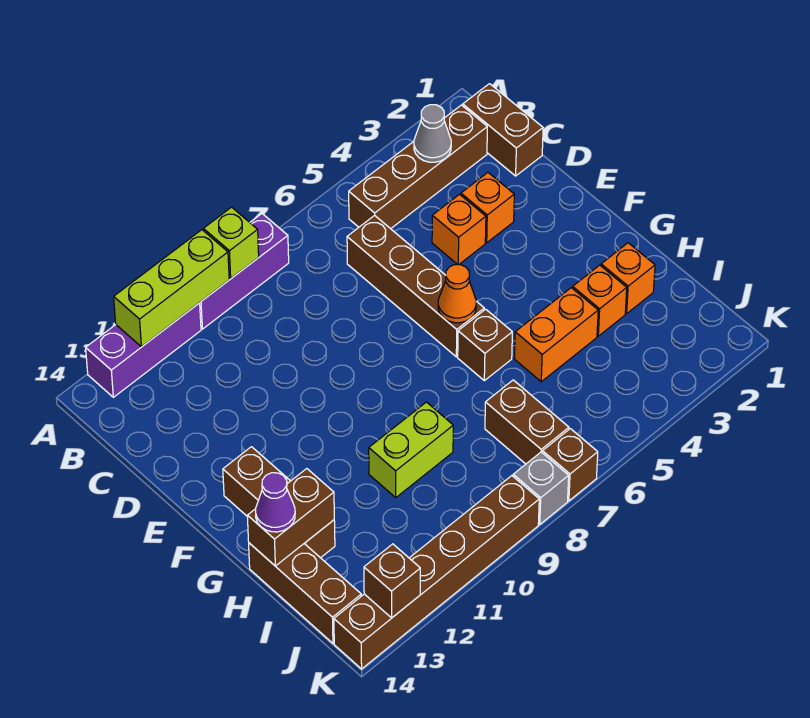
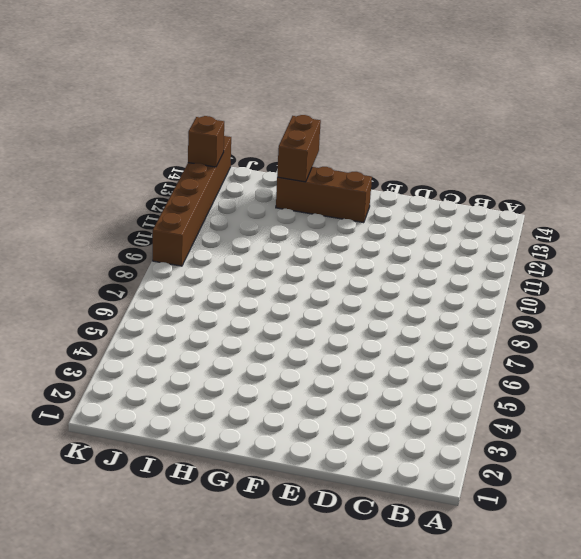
none -> purple brick A8:A10 level 1
none -> purple brick A11:A13 level 1
none -> brown brick B1:C1 level 1

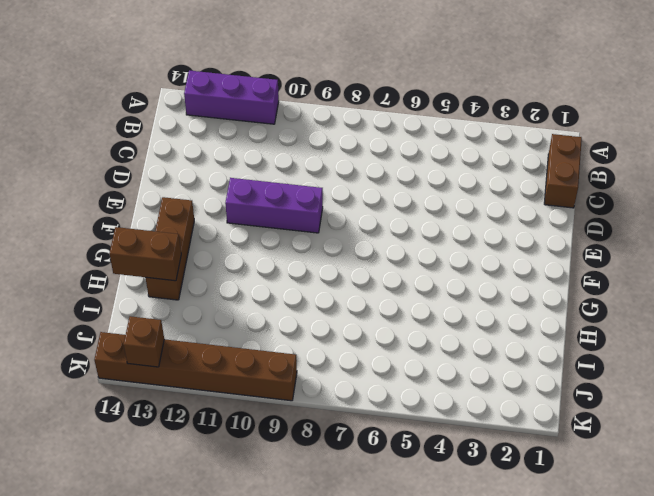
purple brick E9:E11 level 1 -> purple brick A8:A10 level 1
none -> brown brick B2:B5 level 1
none -> brown brick C6:F6 level 1
none -> orange brick D3 level 1

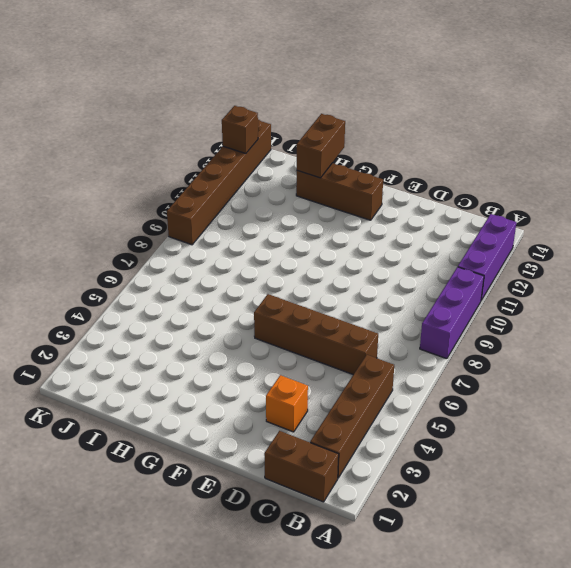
none -> orange brick D4 level 1
none -> brown brick G6 level 1
none -> orange brick H2 level 1

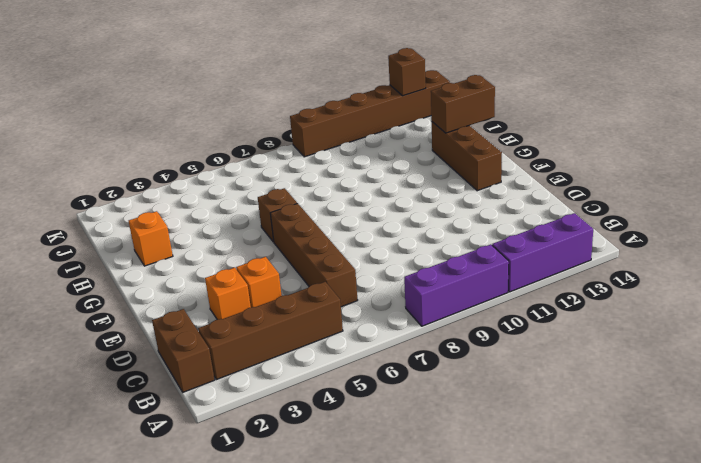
none -> orange brick H3 level 1
none -> orange brick H4:H5 level 1
none -> lime brick H9:H10 level 1

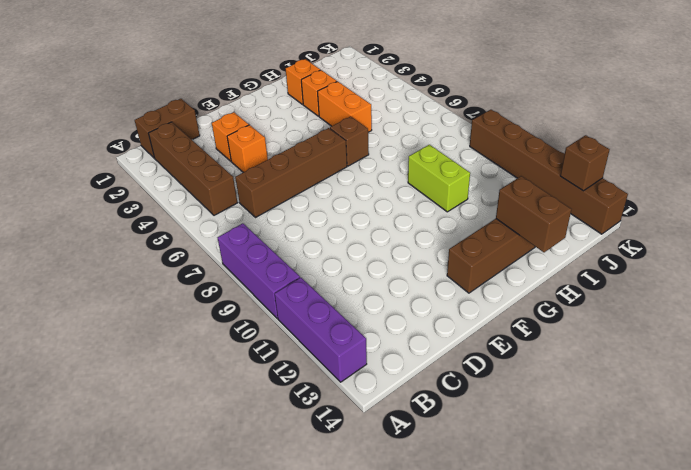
none -> brown brick H14:J14 level 1
none -> brown brick I7:J7 level 1
none -> brown brick K7 level 1

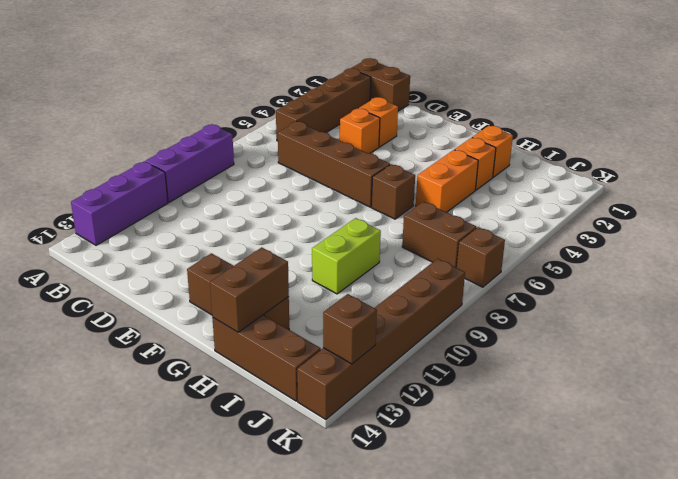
none -> grey brick K8 level 1
none -> lime brick A9 level 2
none -> lime brick A10:A12 level 2

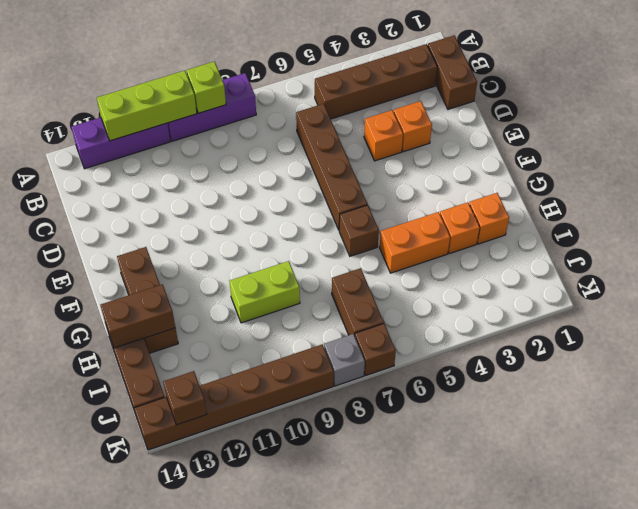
none -> grey cone B3 level 2
none -> orange cone F6 level 2
none -> purple cone H14 level 3

